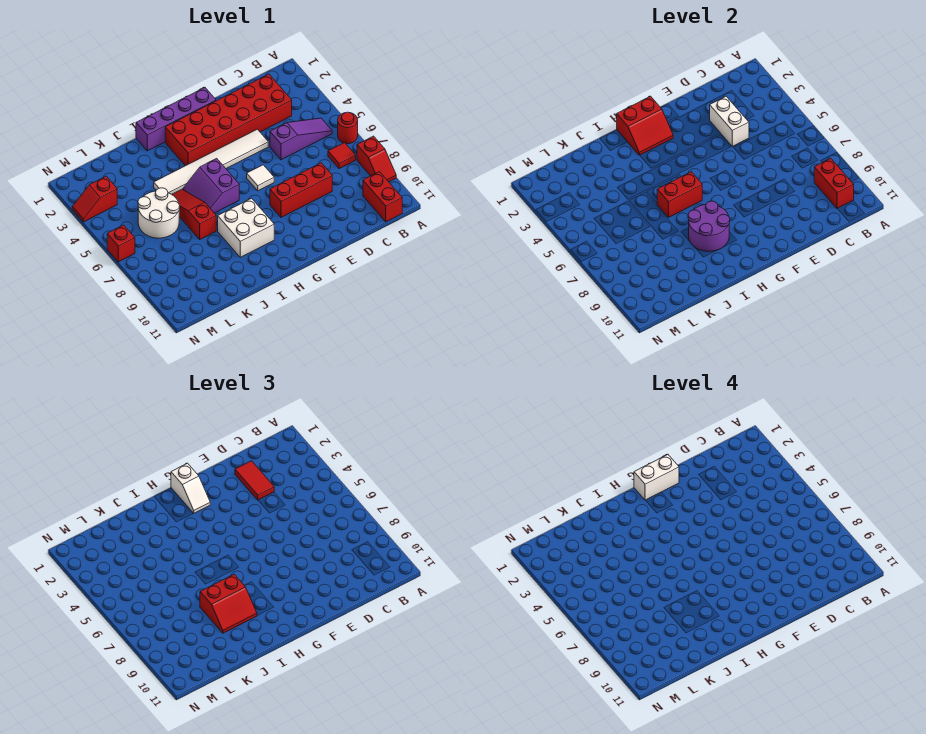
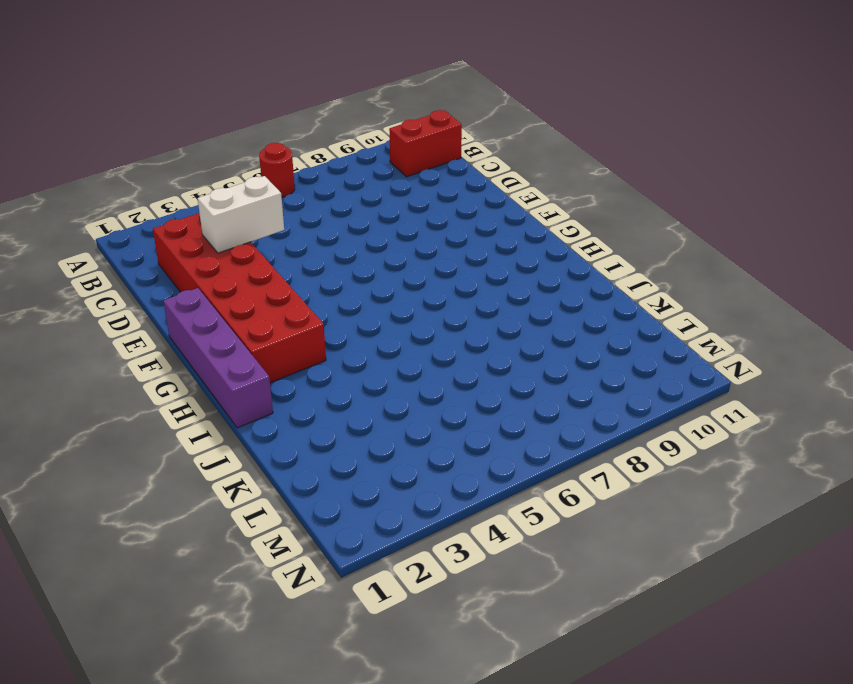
none -> red slope A8:A9 level 1 top 8
none -> purple slope B5:D5 level 1 top D
none -> red tile B7 level 1

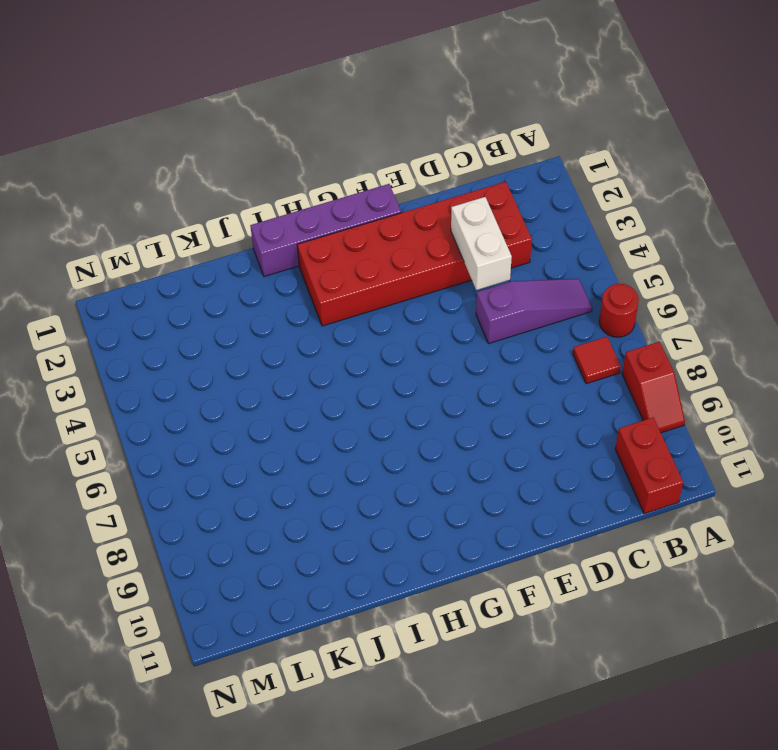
none -> red brick D8:F8 level 1
none -> white tile E4:J4 level 1
none -> white tile F6 level 1

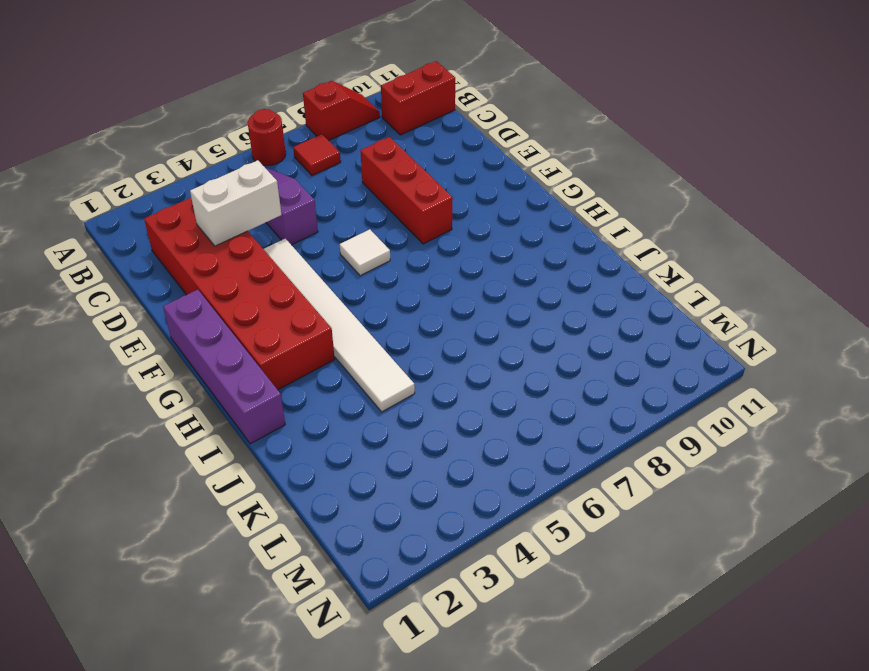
none -> purple slope H5:I6 level 1 top H
none -> white brick H8:I9 level 1
none -> red slope J5:J7 level 1 top 7

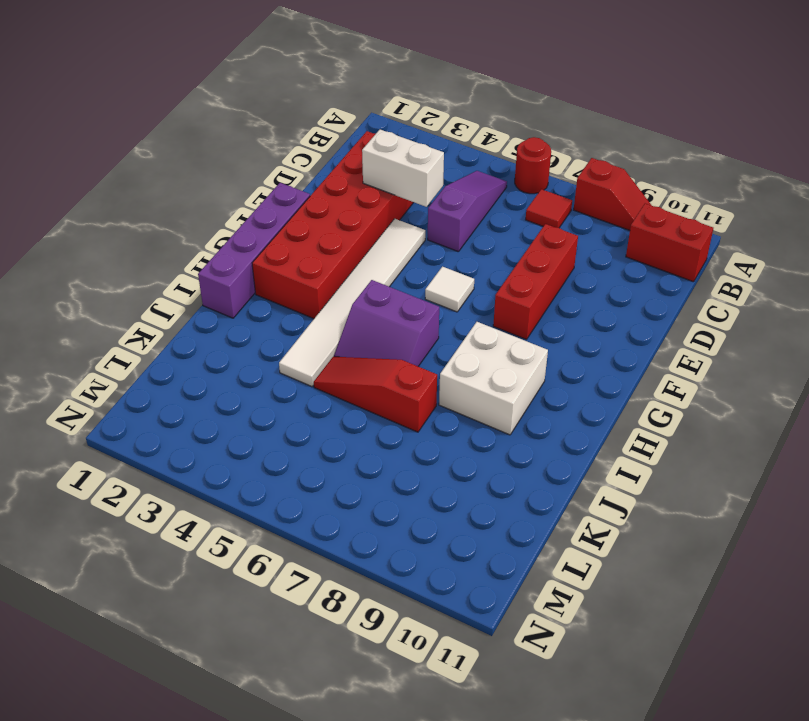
none -> white round brick K5:L6 level 1
none -> red slope M3:N3 level 1 top M
none -> red brick N6 level 1

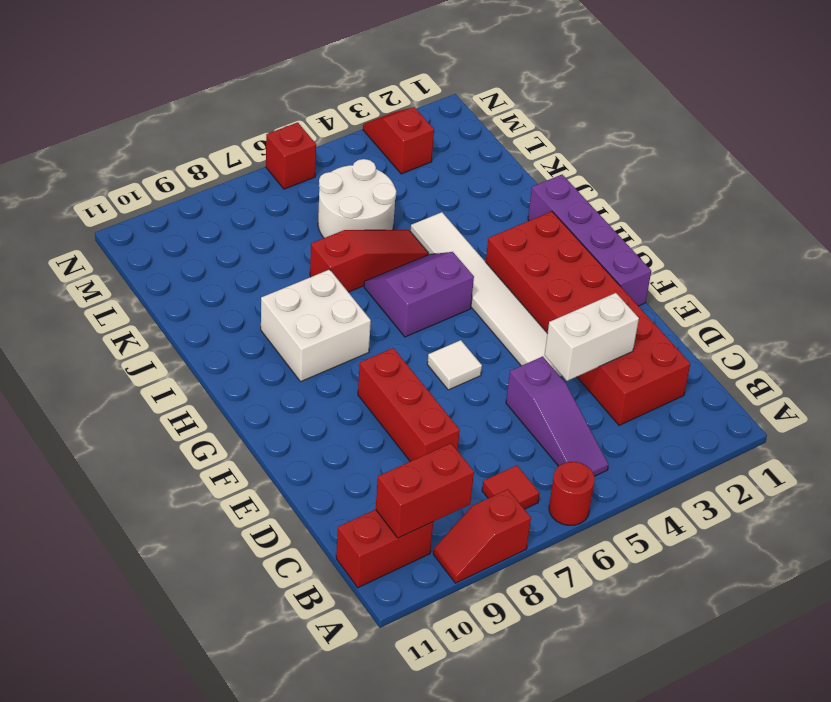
none -> red slope G1:H2 level 2 top 1
none -> red brick H6:I6 level 2
none -> purple round brick H8:I9 level 2

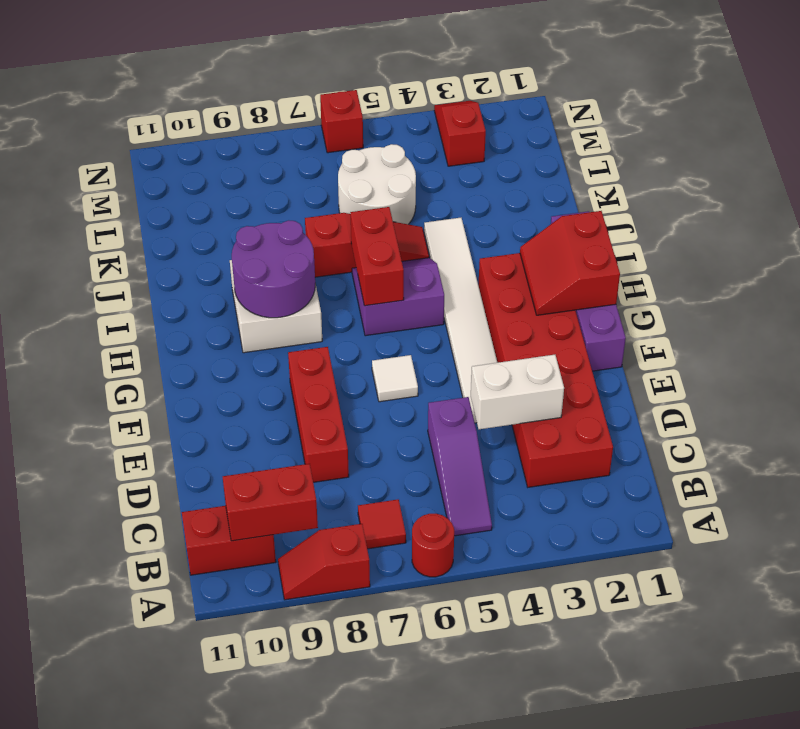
none -> red tile D2:D3 level 3
none -> white slope G1:G2 level 3 top 1
none -> red slope I8:J9 level 3 top 8

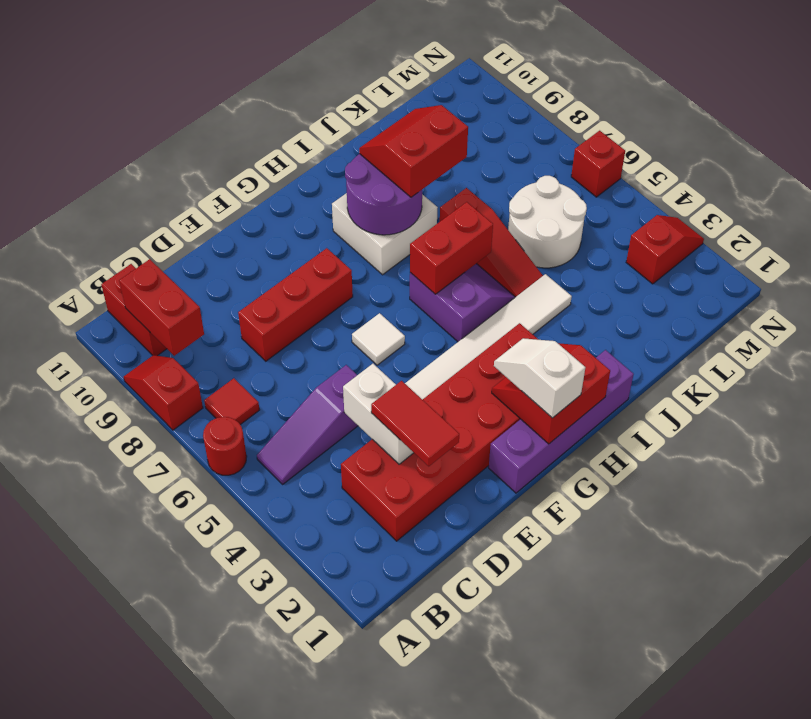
none -> white brick F1:G1 level 4

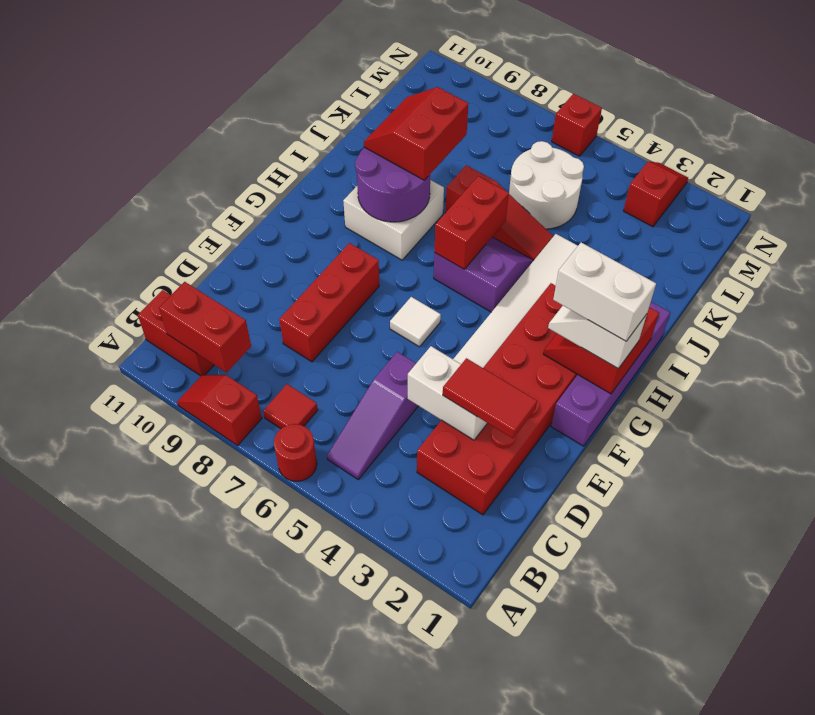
white brick G1:G2 level 4 -> white brick F1:G1 level 4

